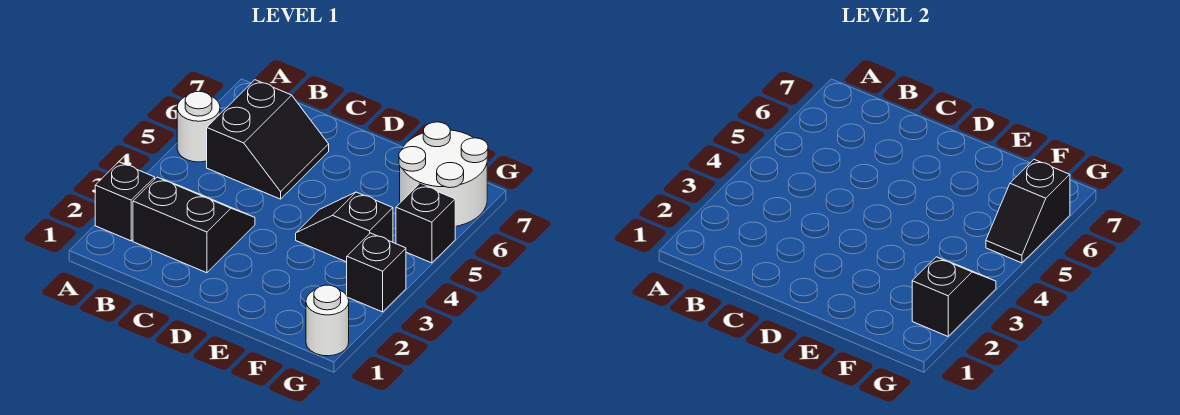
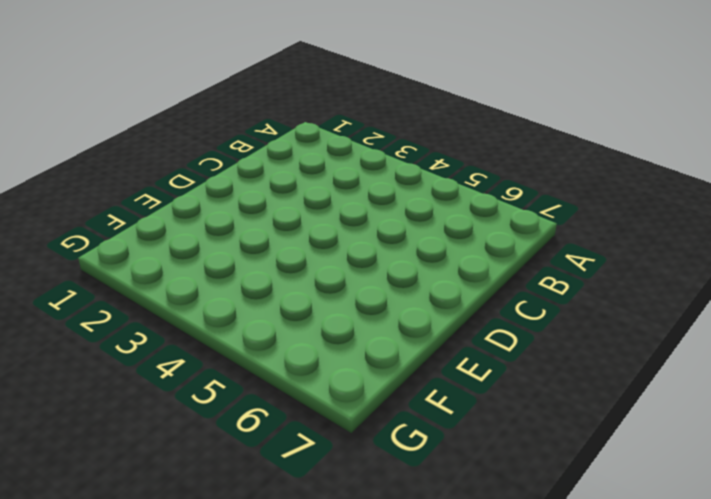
none -> black brick A2 level 1
none -> white round brick A5 level 1

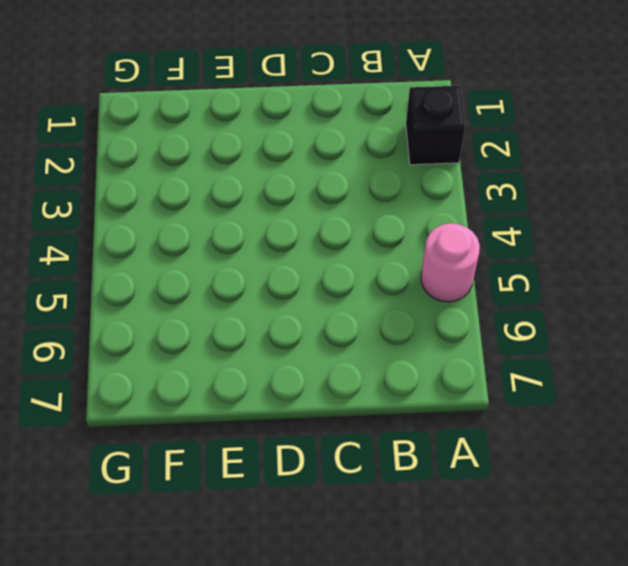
pink round brick A5 level 1 -> white round brick A5 level 1
none -> black slope B2:C3 level 1 top 2
none -> black slope B5:C6 level 1 top B

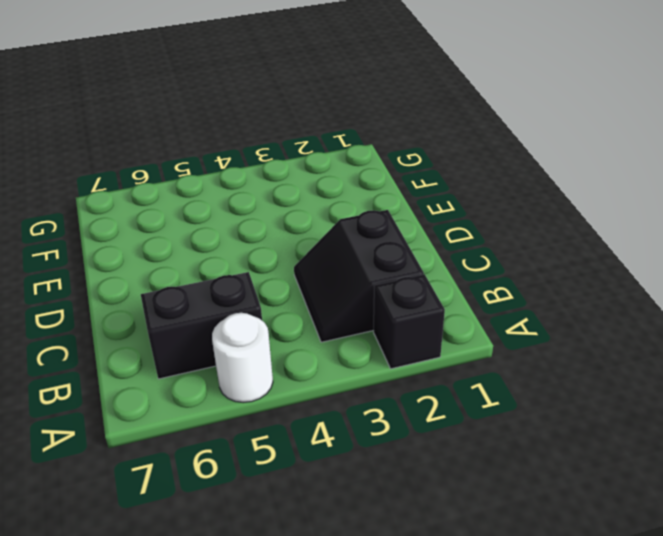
none -> black slope E4:F4 level 1 top F
none -> white round brick F6:G7 level 1

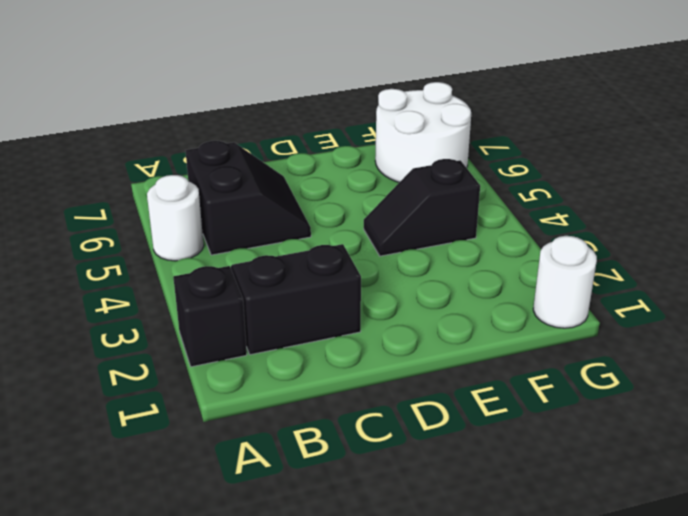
none -> black brick G3 level 1
none -> black brick G5 level 1

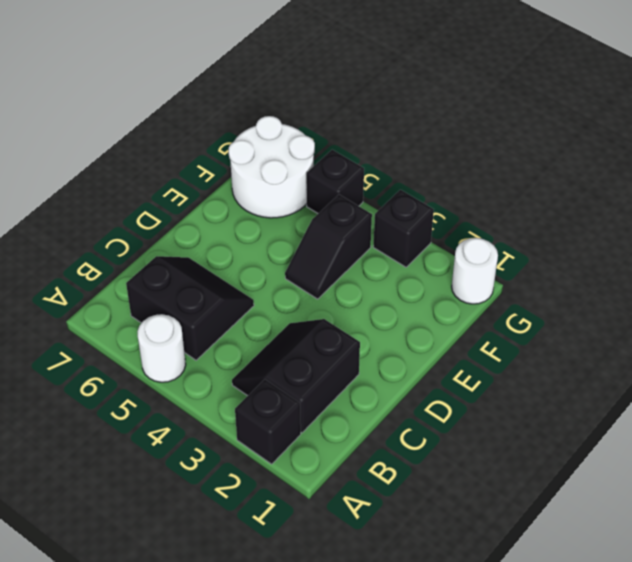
none -> black slope G2:G3 level 2 top 2
none -> black slope G5:G6 level 2 top 6

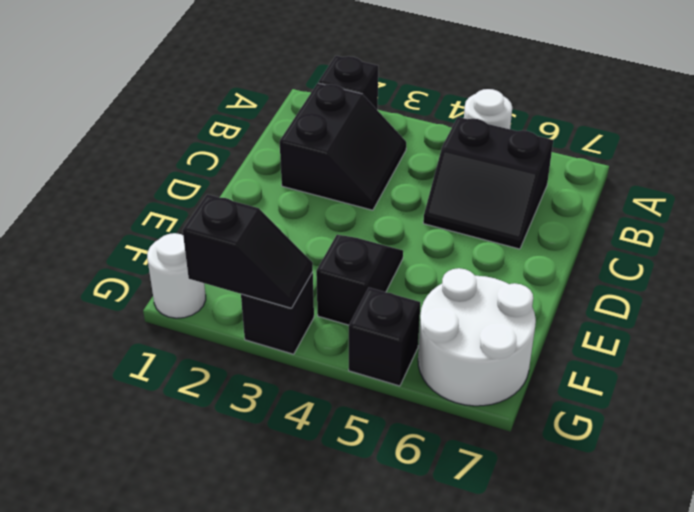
none -> black slope G5:G6 level 2 top 6

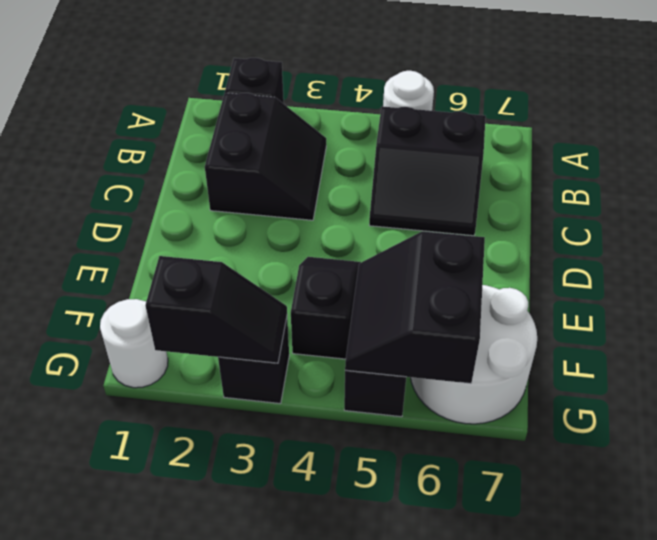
black slope F5:G6 level 2 top 6 -> black slope G5:G6 level 2 top 6

